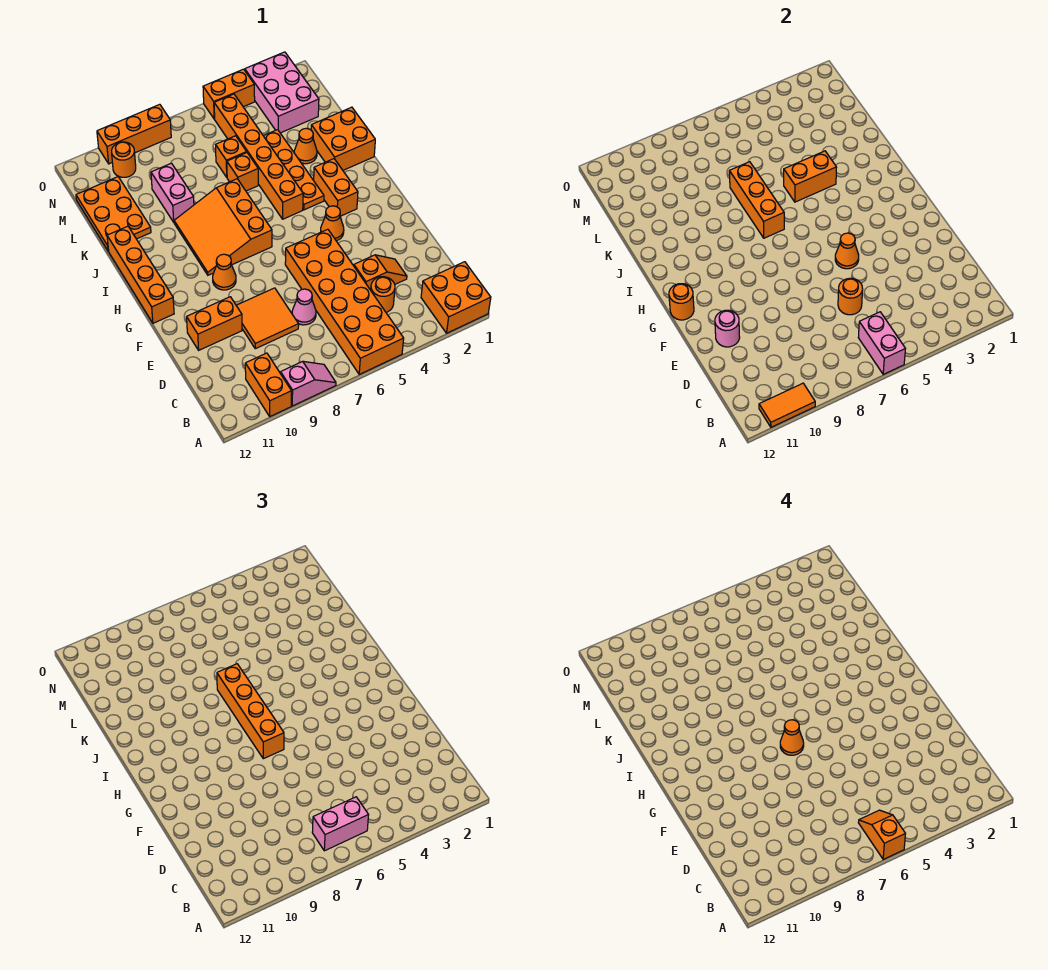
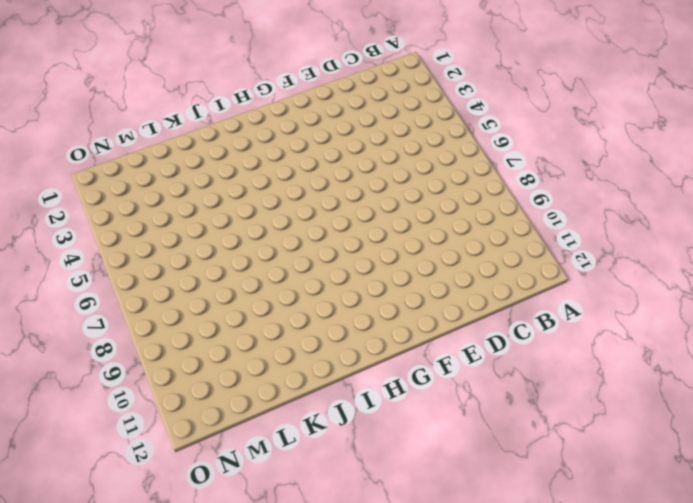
none -> orange brick A1:B2 level 1
none -> orange brick A5:F6 level 1
none -> pink slope A8:A9 level 1 top 9
none -> orange brick A10:B10 level 1

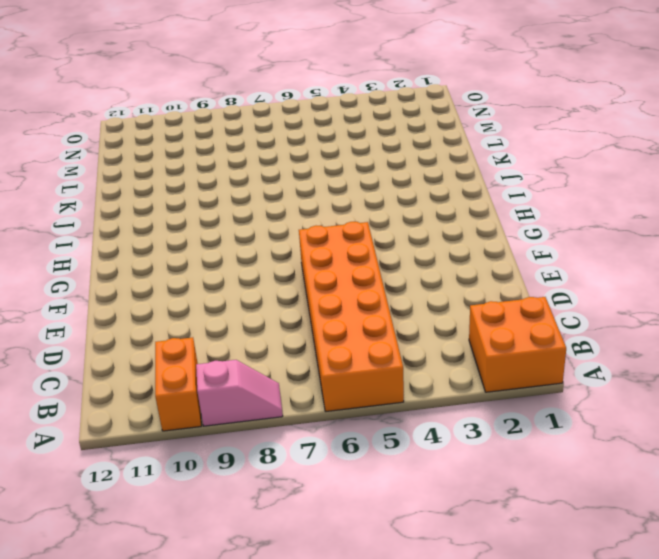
none -> orange round brick C4 level 1
none -> orange slope D3:D4 level 1 top 4
none -> pink cone D7 level 1
none -> orange tile D8:E9 level 1

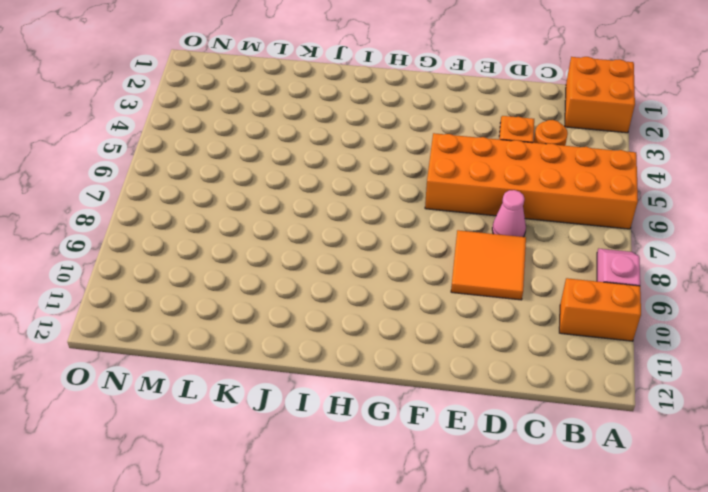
none -> orange brick E10:E11 level 1
none -> orange cone G4 level 1
none -> orange cone G9 level 1
none -> orange brick G12:J12 level 1

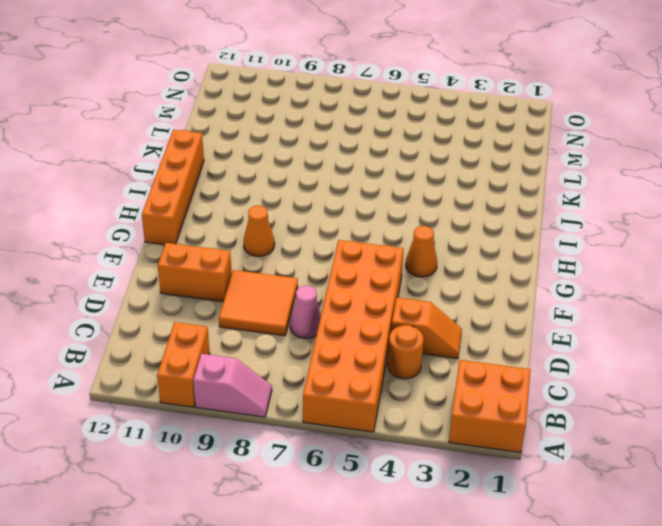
none -> orange brick H3:I3 level 1
none -> orange slope H7:J9 level 1 top 7
none -> orange plate I4:L4 level 1
none -> orange brick I5:N5 level 1

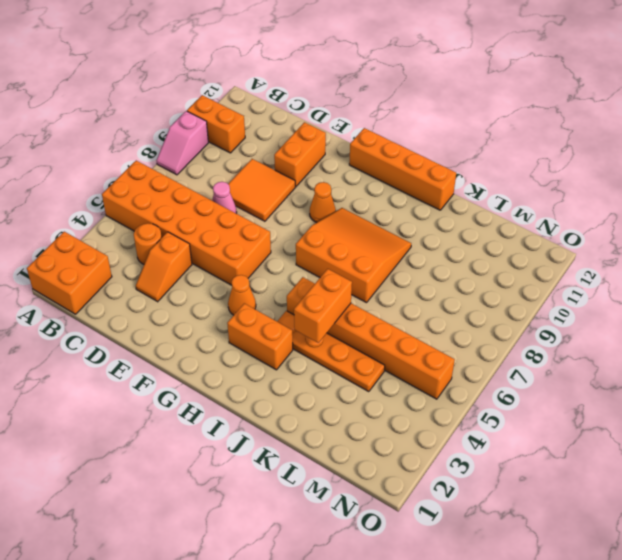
none -> orange brick J1:K2 level 1
none -> orange cone K3 level 1
none -> orange brick K6 level 1
none -> pink brick K9:L9 level 1

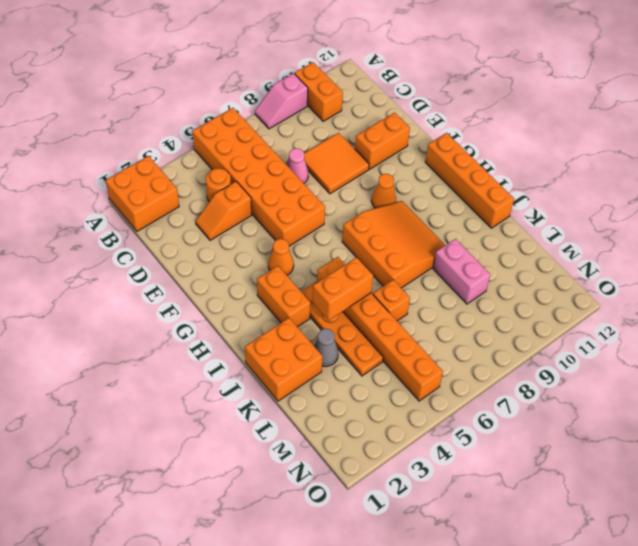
grey cone K3 level 1 -> orange cone K3 level 1
none -> orange plate K11:M12 level 1
none -> orange brick L6 level 1
none -> pink brick M2:O3 level 1
none -> orange round brick N10 level 1

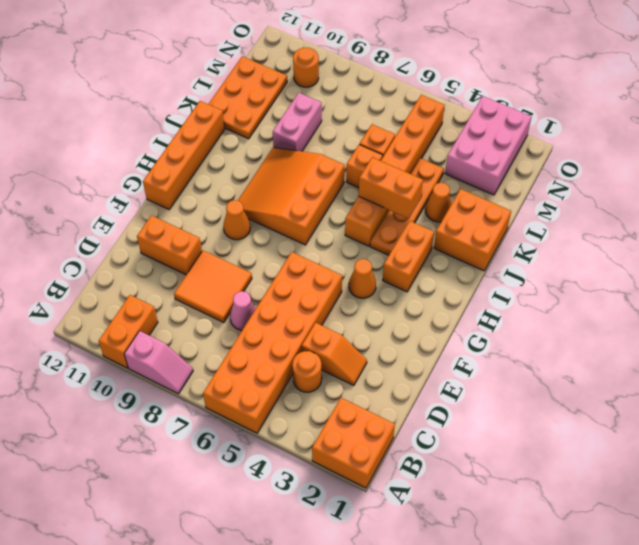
none -> orange brick O4:O5 level 1
none -> orange brick O8:O10 level 1
none -> pink brick A6:B6 level 2
none -> orange tile A10:A11 level 2

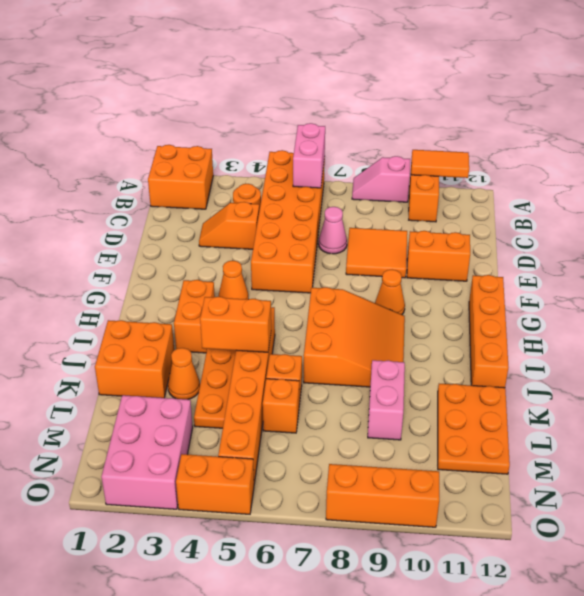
none -> orange round brick N10 level 1
none -> orange round brick D6 level 2
none -> pink round brick E11 level 2
none -> orange cone F5 level 2

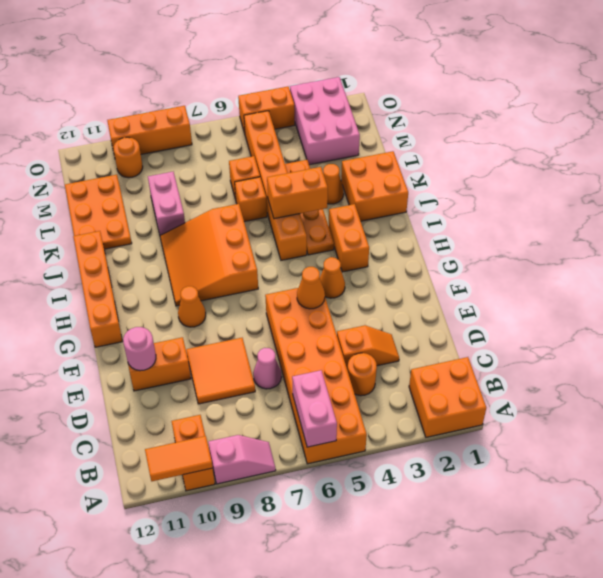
none -> orange round brick D6 level 2
none -> orange round brick G12 level 2
none -> orange brick I7:K7 level 2
none -> pink brick B6:B7 level 3

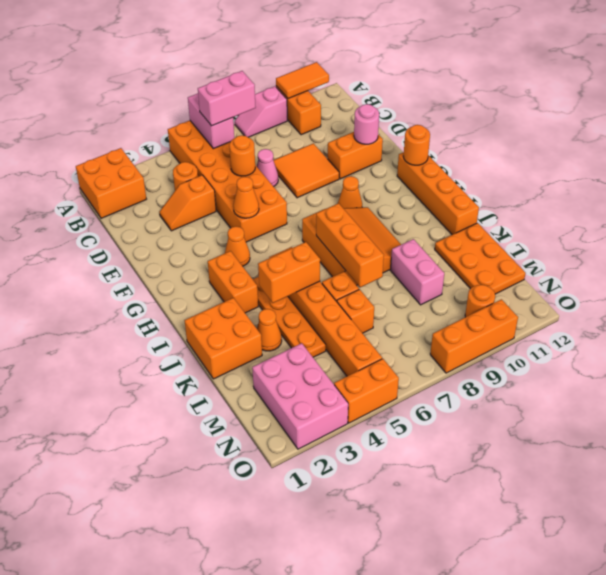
none -> orange brick G7:J7 level 3
none -> orange slope A6:B6 level 4 top A
none -> orange cone G7 level 4

